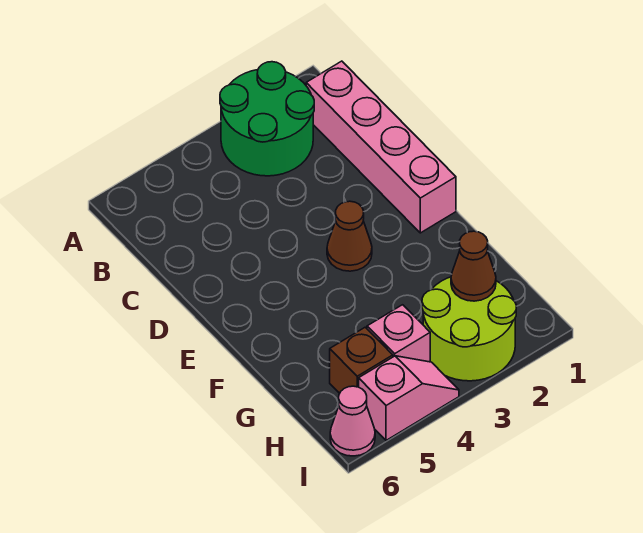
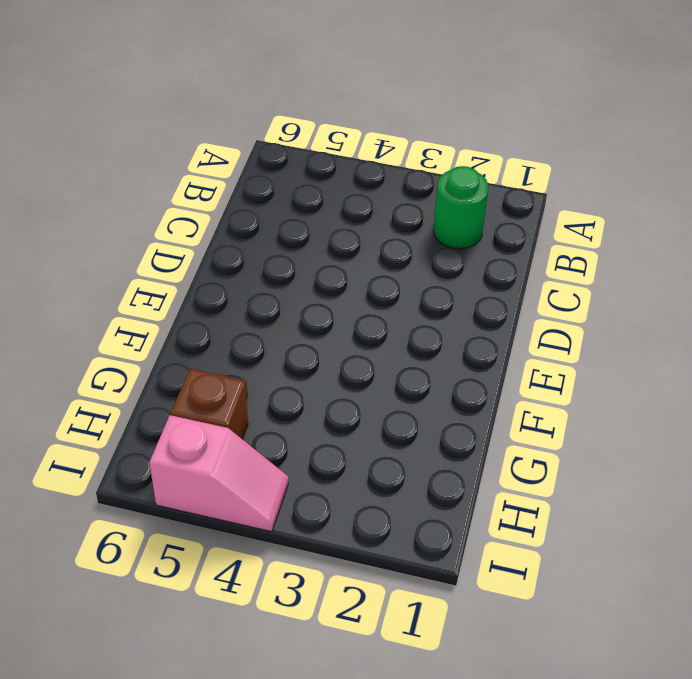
green round brick B2 level 1 -> green round brick A2:B3 level 1
none -> pink brick B1:E1 level 1
none -> brown cone E3 level 1

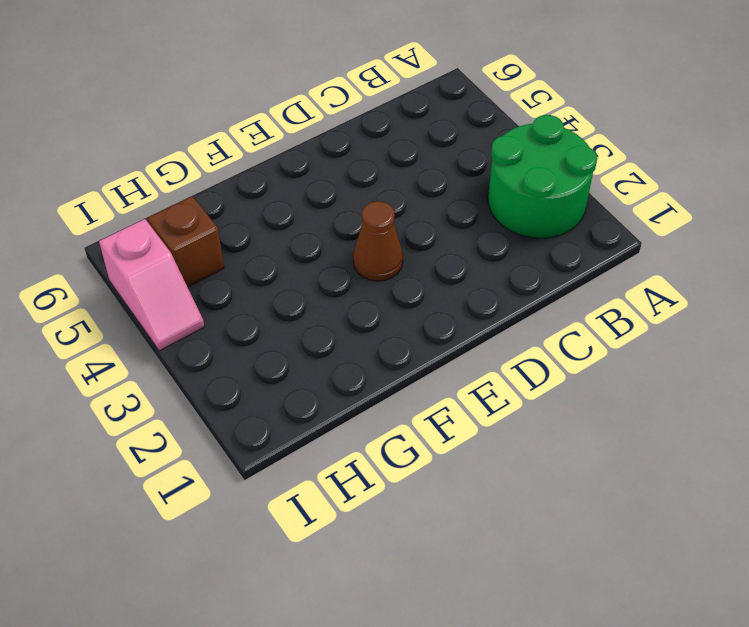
none -> pink brick B1:E1 level 1
none -> lime round brick H2:I3 level 1

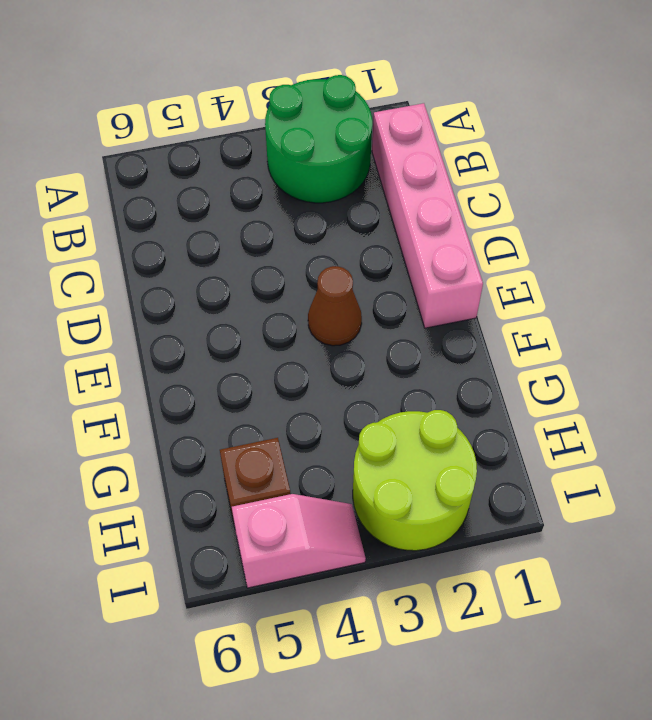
none -> pink brick H4 level 1
none -> pink cone I6 level 1

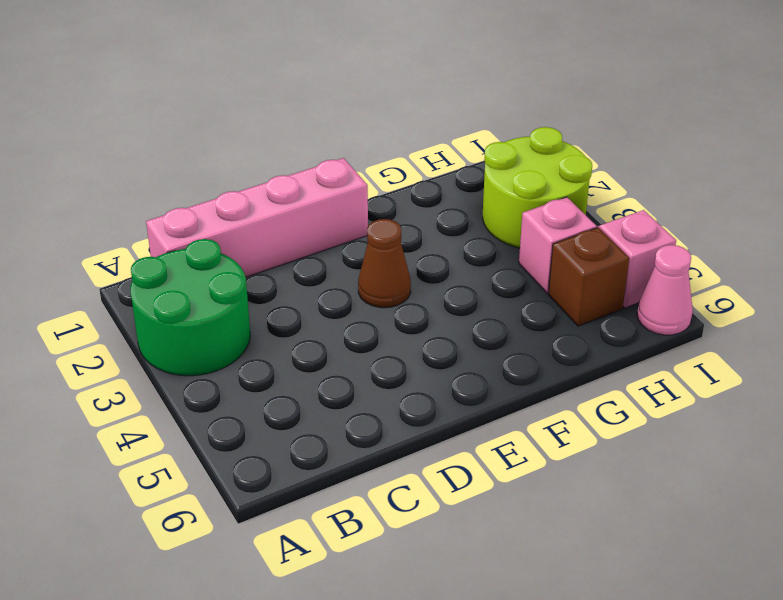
none -> brown cone H2 level 2

